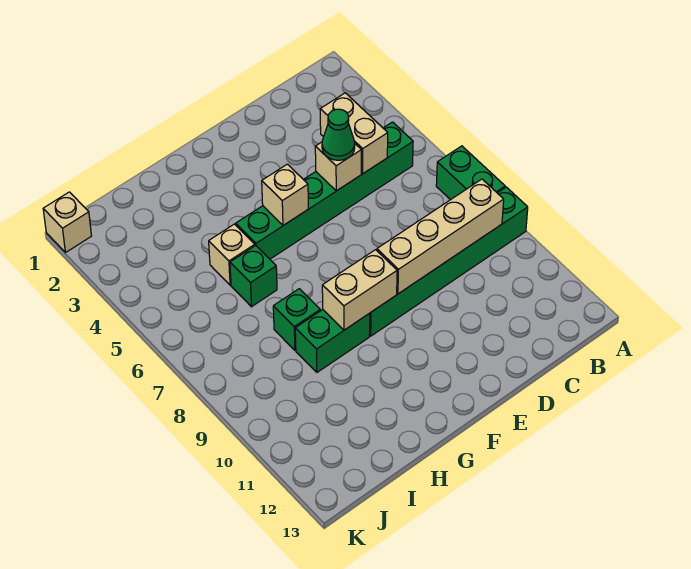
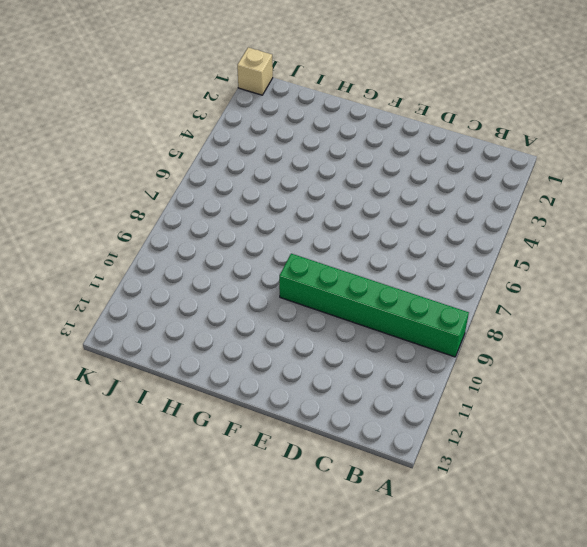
none -> green brick A7:A8 level 1
none -> green brick B5:G5 level 1
none -> green brick G9:H9 level 1

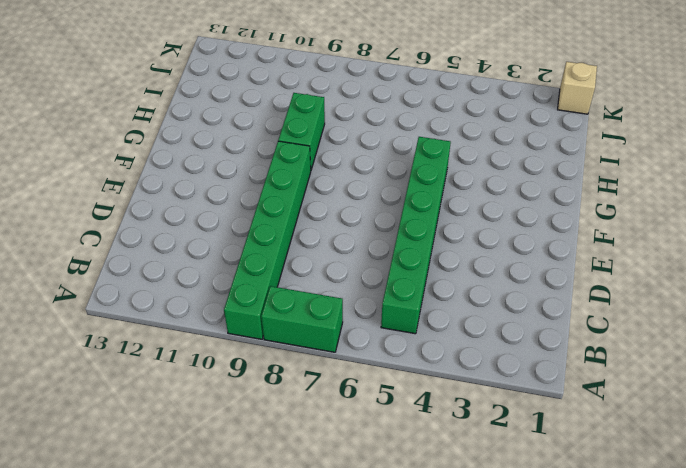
none -> tan brick H5 level 1
none -> green brick H6 level 1
none -> green brick H8 level 1

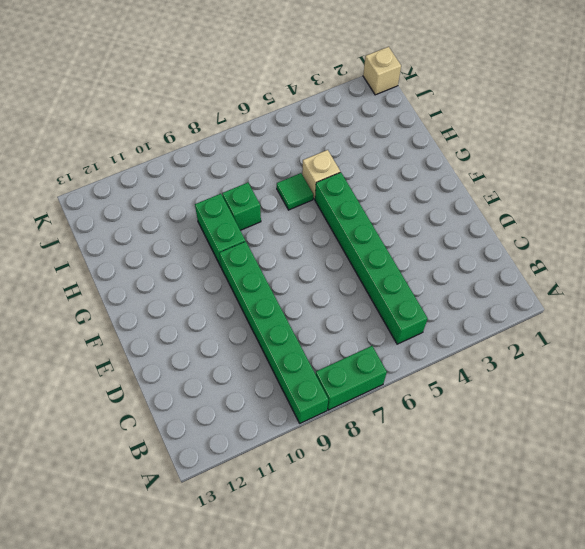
green tile H6 level 1 -> green brick H6 level 1
none -> tan brick B9:E9 level 2
none -> tan brick C4:C5 level 2
none -> tan brick D5 level 2

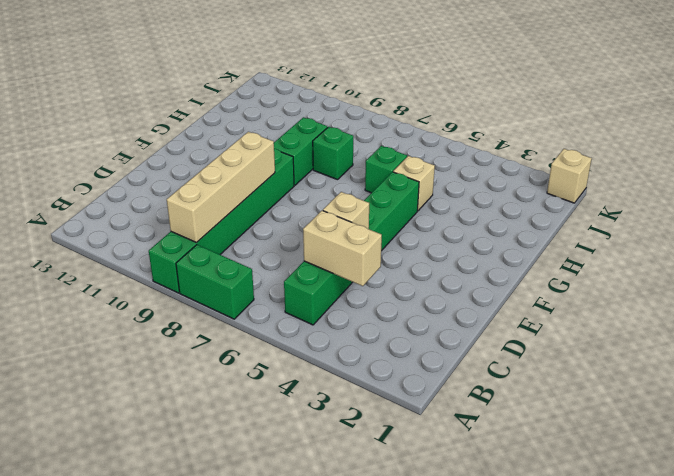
none -> tan brick F5 level 2
none -> tan brick F9:G9 level 2
none -> green cone D5 level 3

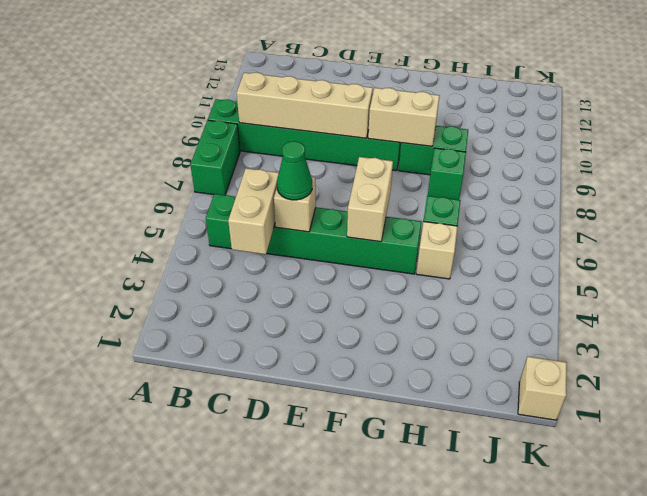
tan brick F5:F6 level 2 -> tan brick F5 level 2

